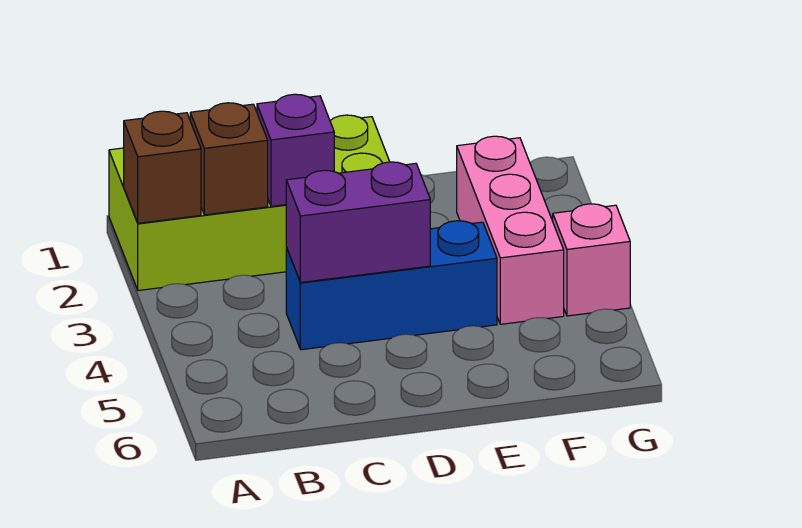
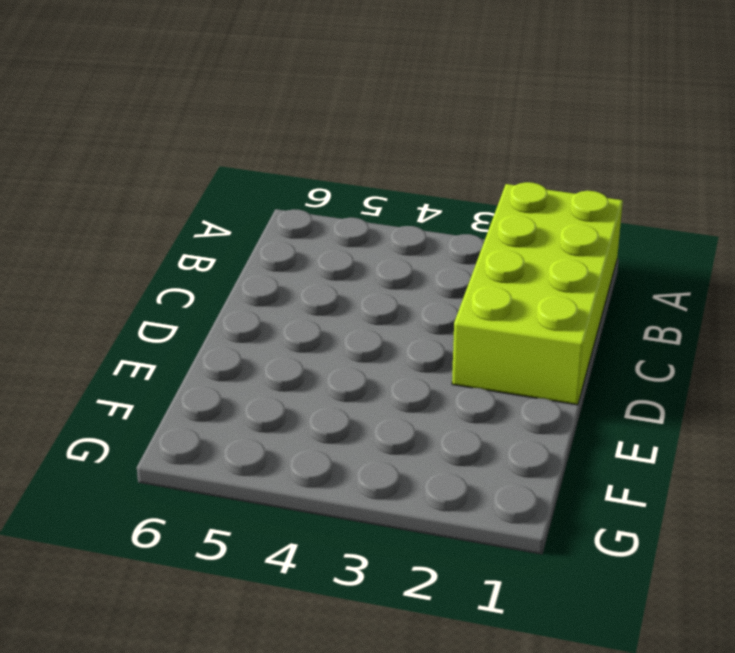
none -> blue brick C4:E4 level 1
none -> pink brick F2:F4 level 1

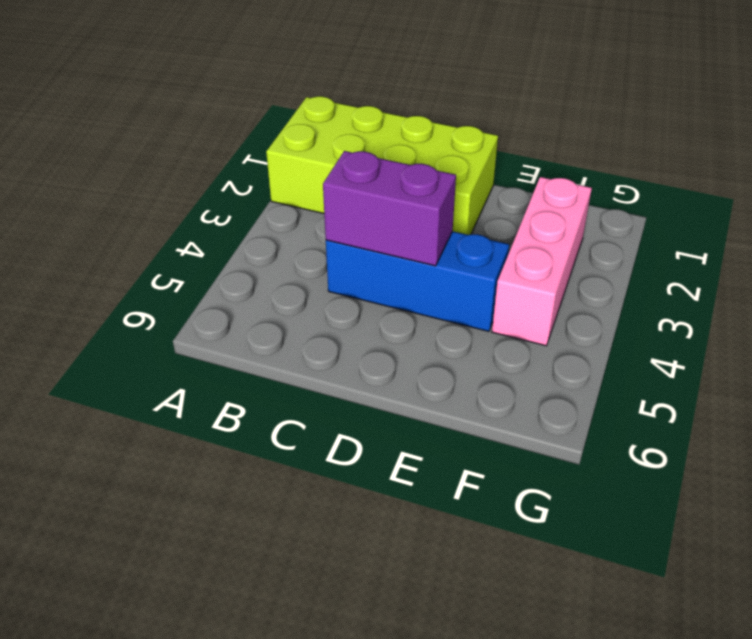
none -> pink brick G4 level 1
none -> brown brick A2 level 2

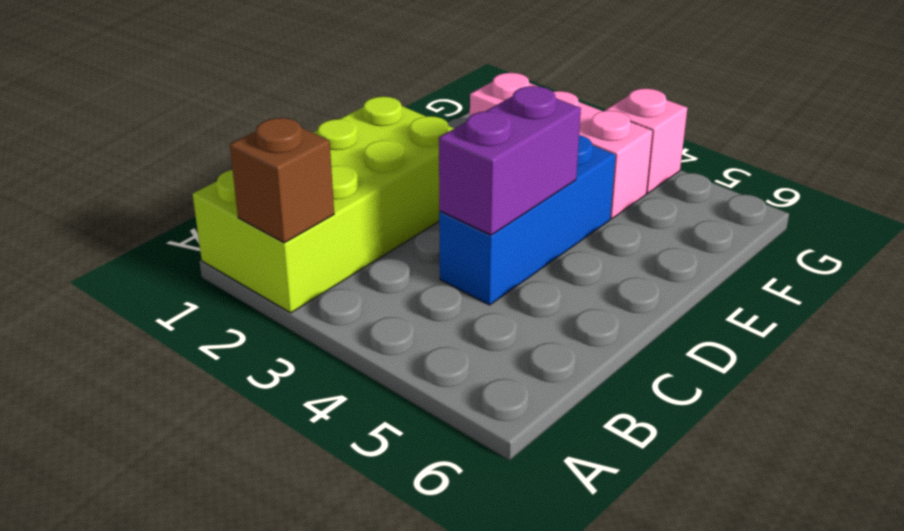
none -> brown brick B2 level 2
none -> purple brick C2 level 2

